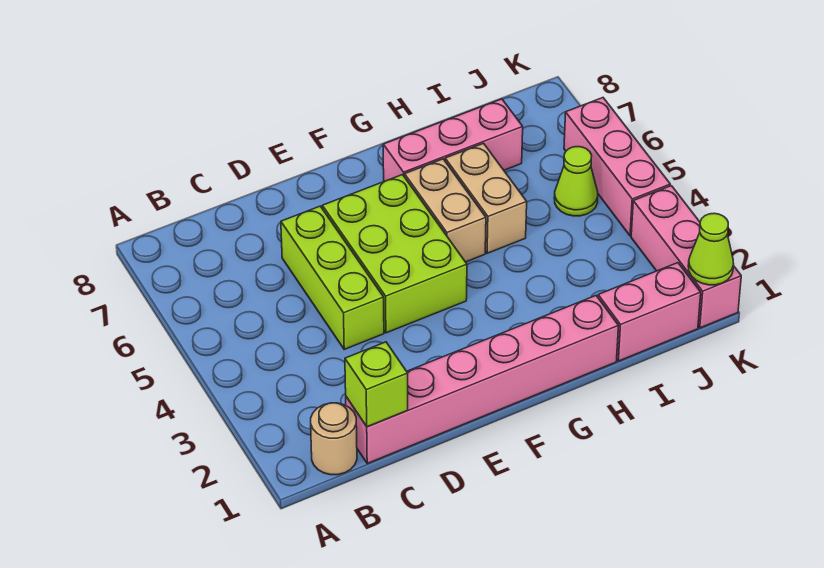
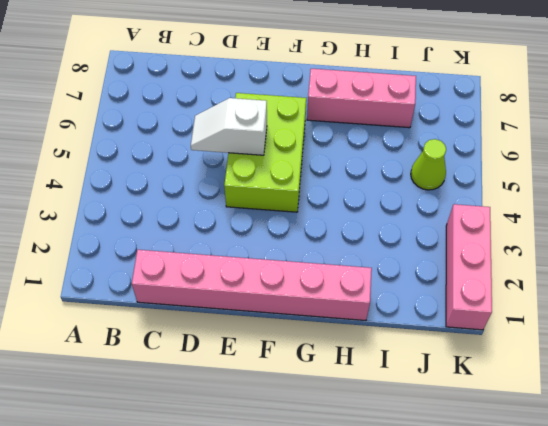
white slope D5:E5 level 2 top E -> none
none -> tan round brick B1 level 1
none -> lime brick D4:D6 level 1
none -> tan brick G5:G6 level 1

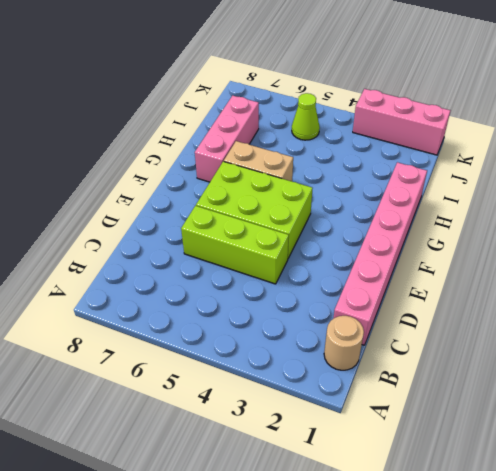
none -> tan brick H5:H6 level 1
none -> pink brick I1:J1 level 1
none -> pink brick K4:K6 level 1

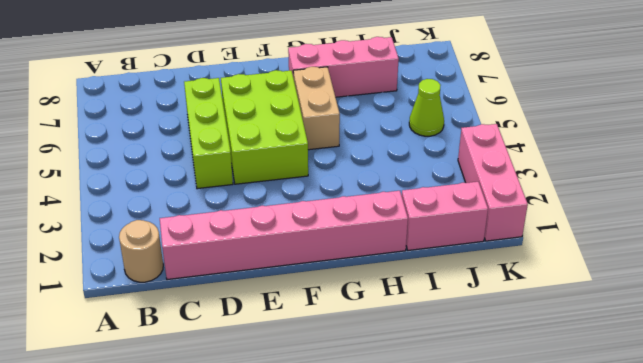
none -> tan brick H5:H6 level 1
none -> pink brick K4:K6 level 1
none -> lime brick C1 level 2

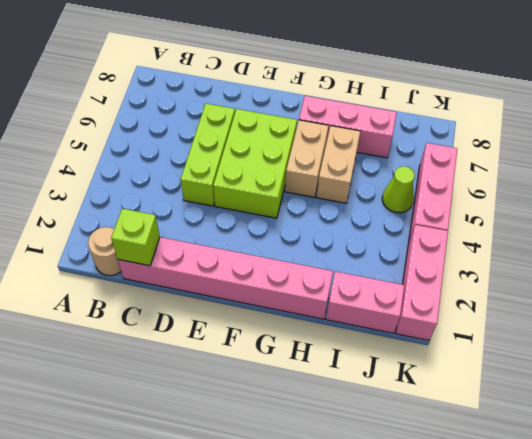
none -> lime cone K1 level 2

